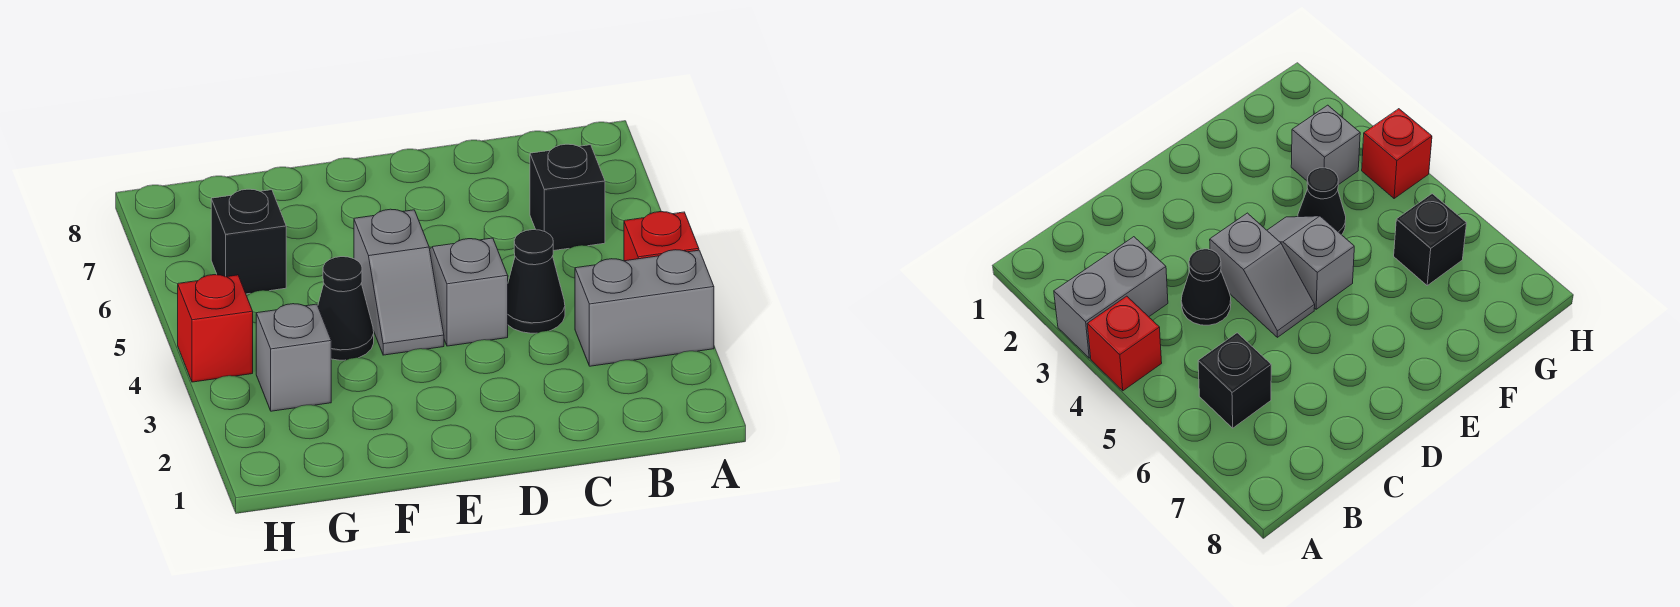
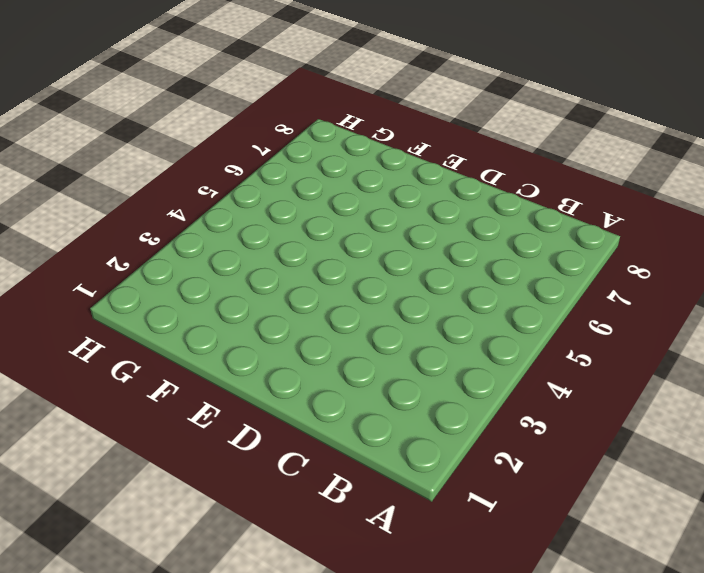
none -> grey brick A3:B3 level 1
none -> red brick A4 level 1

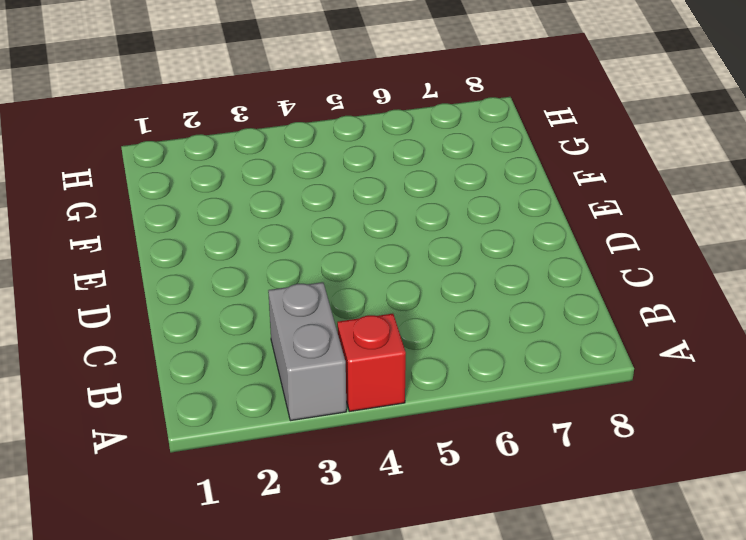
none -> black brick B6 level 1
none -> black cone C4 level 1

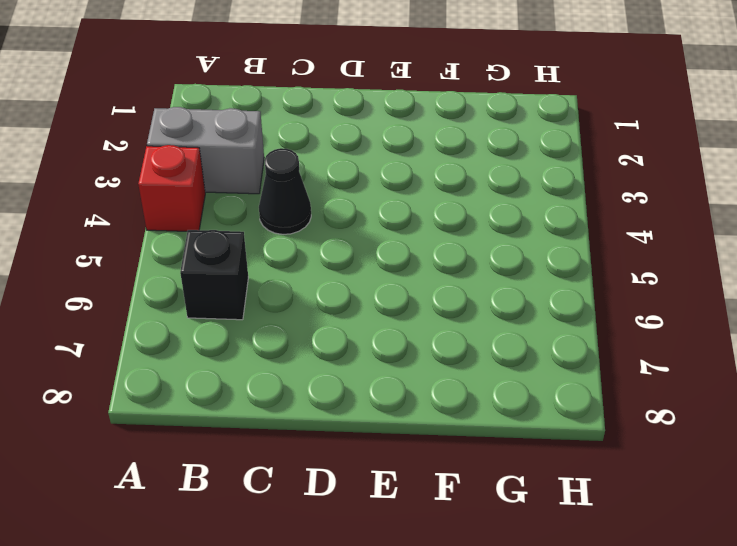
none -> grey slope D4:D5 level 1 top 4
none -> grey slope E4:E5 level 1 top 5

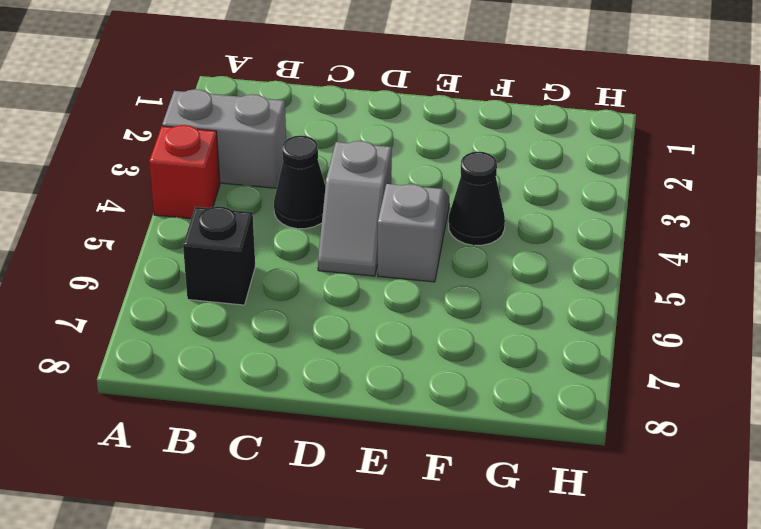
none -> grey brick G3 level 1
none -> black brick G6 level 1

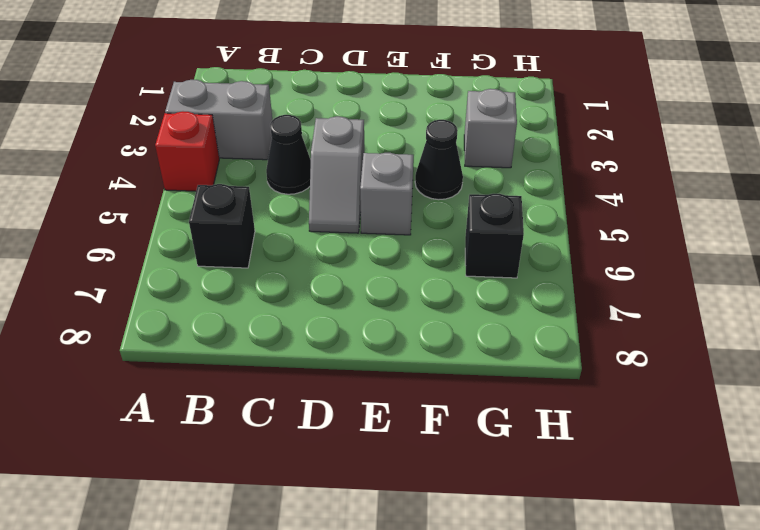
none -> red brick H4 level 1

